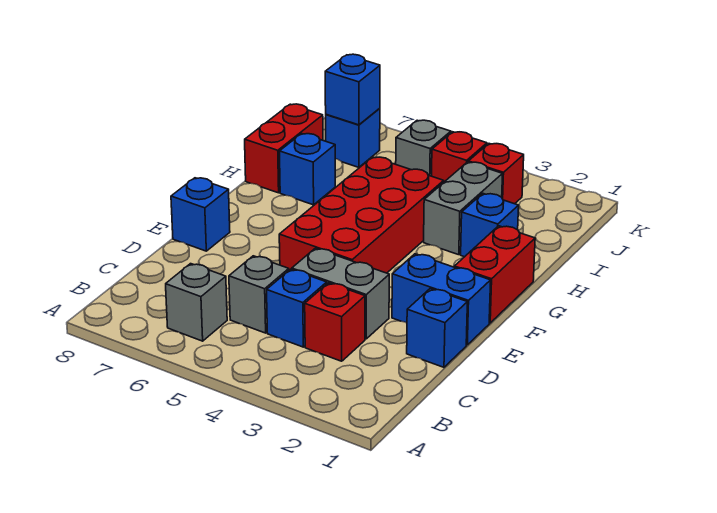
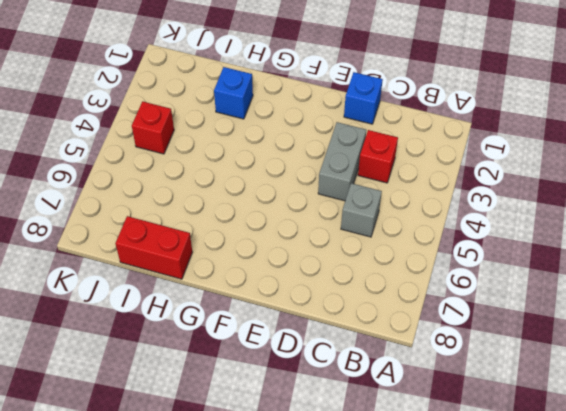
none -> grey brick B6 level 1
none -> blue brick C4 level 1
none -> blue brick E1:E2 level 1

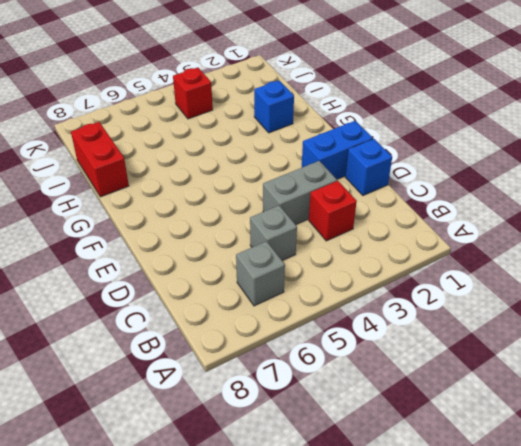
none -> blue brick C4 level 1
none -> red brick E4:H5 level 1
none -> blue brick E8 level 1

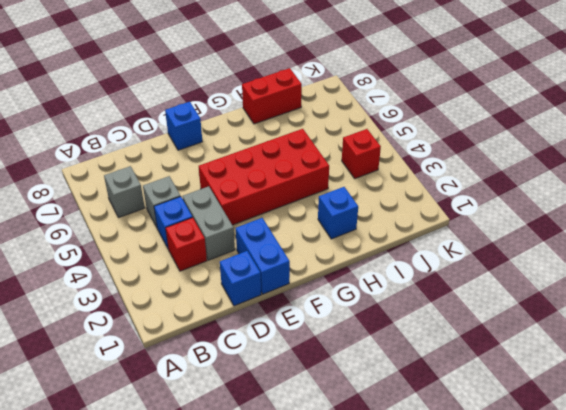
none -> red brick F1:G1 level 1
none -> grey brick H3:I3 level 1
none -> blue brick H7 level 1

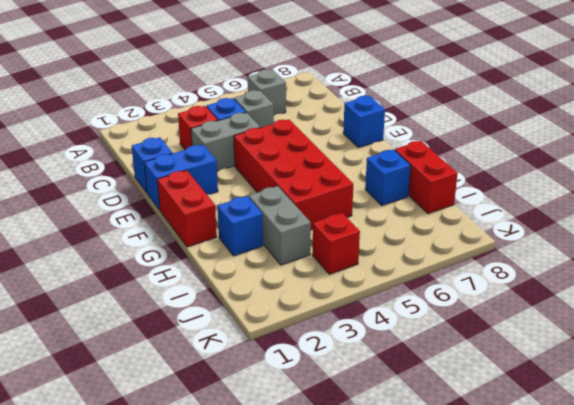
none -> red brick J3 level 1
none -> grey brick J5 level 1
none -> blue brick J7 level 1

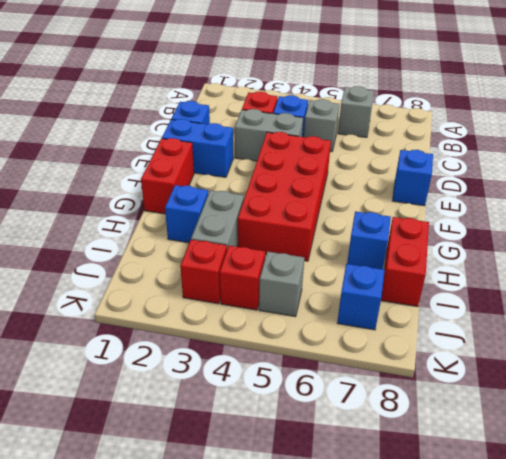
none -> blue brick J7 level 2

